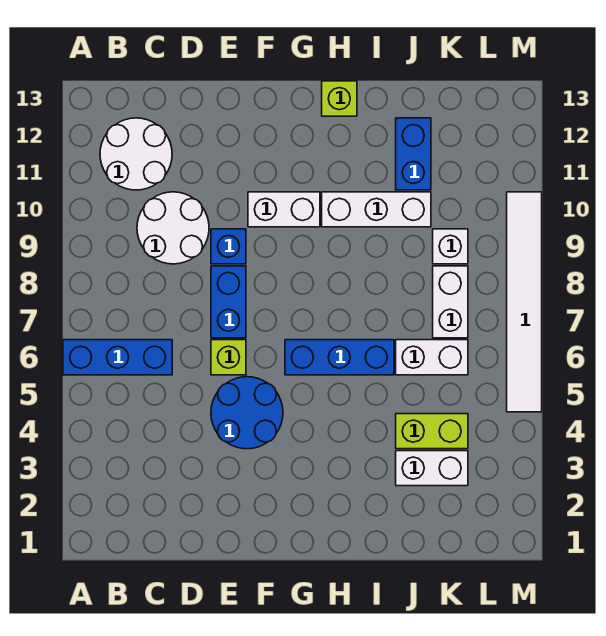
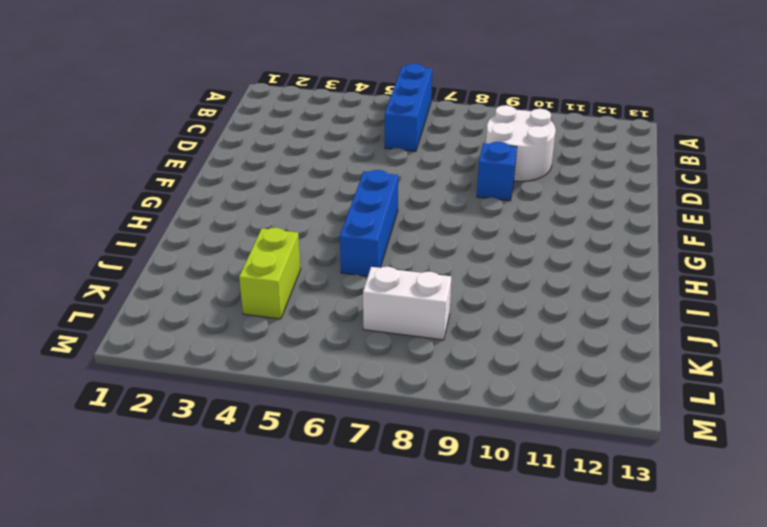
none -> white round brick B11:C12 level 1
none -> blue round brick E4:F5 level 1
none -> lime brick E6 level 1

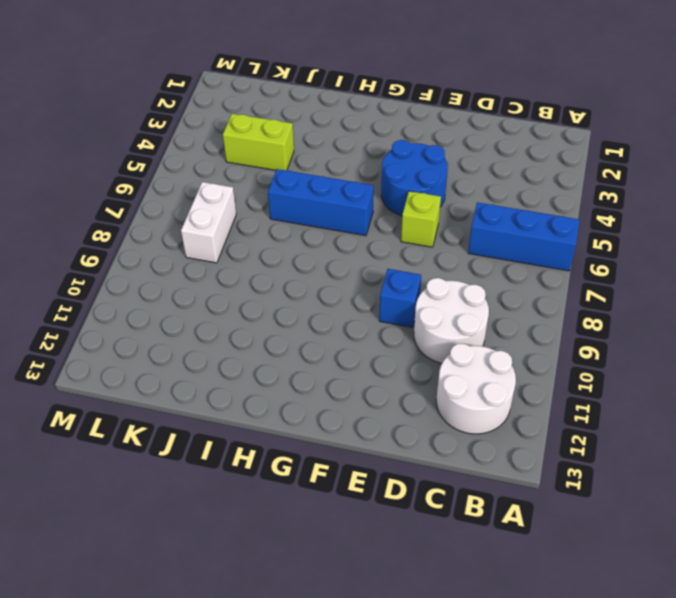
none -> blue brick E7:E8 level 1
none -> white brick F10:G10 level 1
none -> white brick H10:J10 level 1

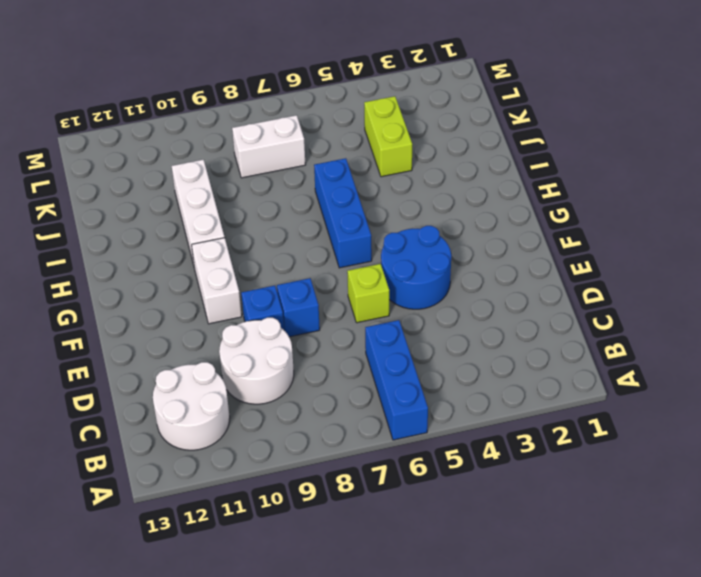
blue brick E8 level 1 -> blue brick E7:E8 level 1
none -> lime brick H13 level 1
none -> white brick J3:K3 level 1
none -> white brick J6:K6 level 1

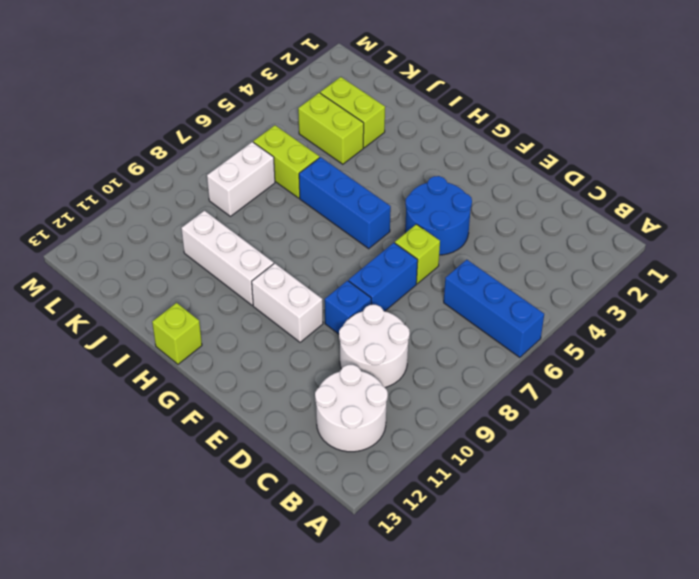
lime brick J3:K3 level 1 -> white brick J3:K3 level 1
lime brick J6:K6 level 1 -> white brick J6:K6 level 1
none -> blue brick J11:J12 level 1
none -> white brick K9 level 1
none -> white tile M5:M10 level 1

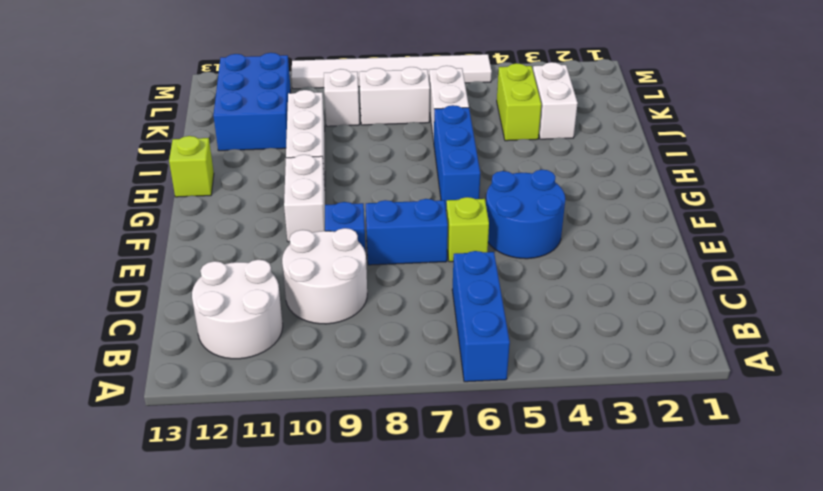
blue brick J11:L12 level 1 -> blue brick J11:J12 level 1

